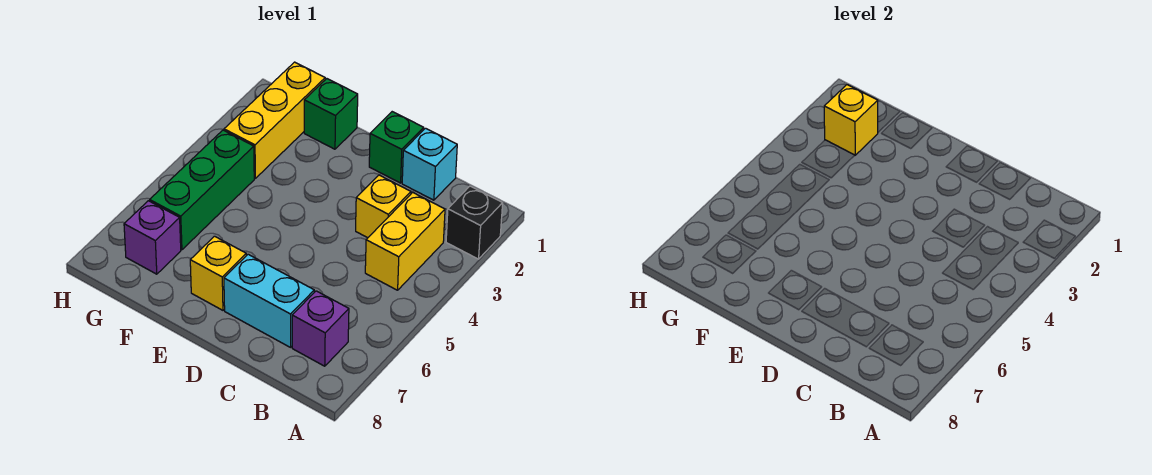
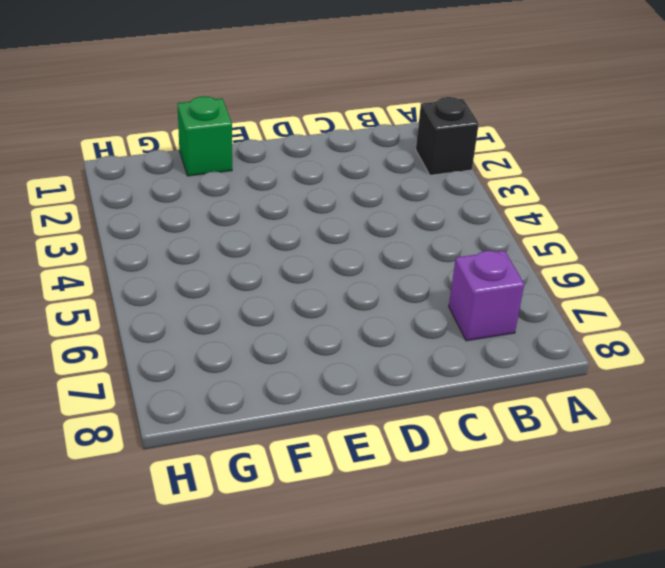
none -> yellow brick B3:B4 level 1
none -> cyan brick C1 level 1
none -> yellow brick C3 level 1

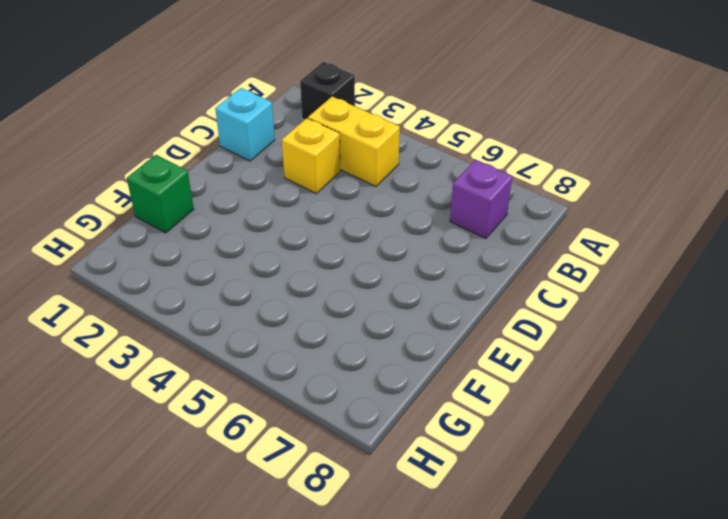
none -> cyan brick C7:D7 level 1
none -> green brick D1 level 1
none -> yellow brick E7 level 1

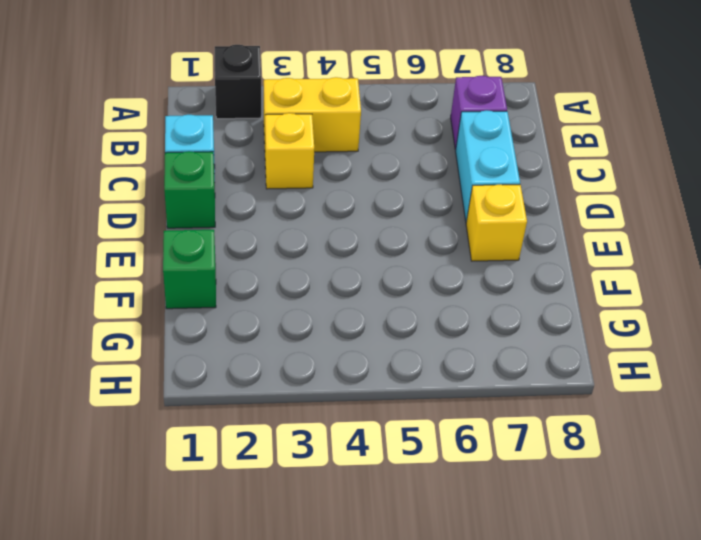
none -> yellow brick G1:G3 level 1
none -> green brick G4:G6 level 1
none -> purple brick G7 level 1

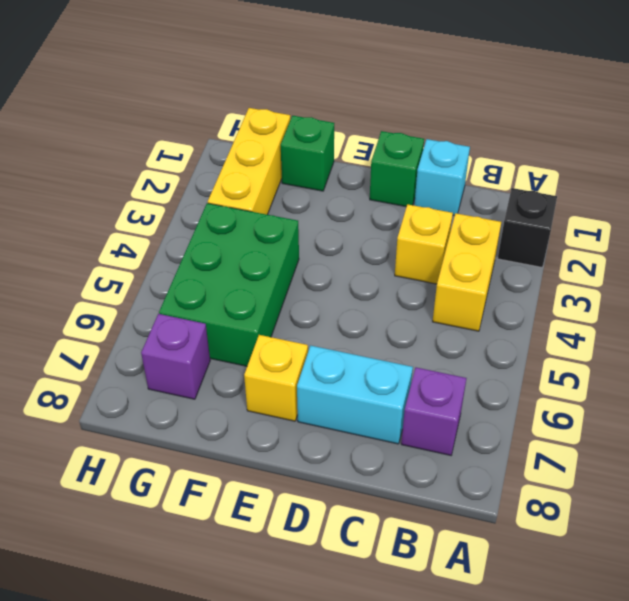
green brick F4:G6 level 1 -> green brick G4:G6 level 1
none -> yellow brick G2 level 2

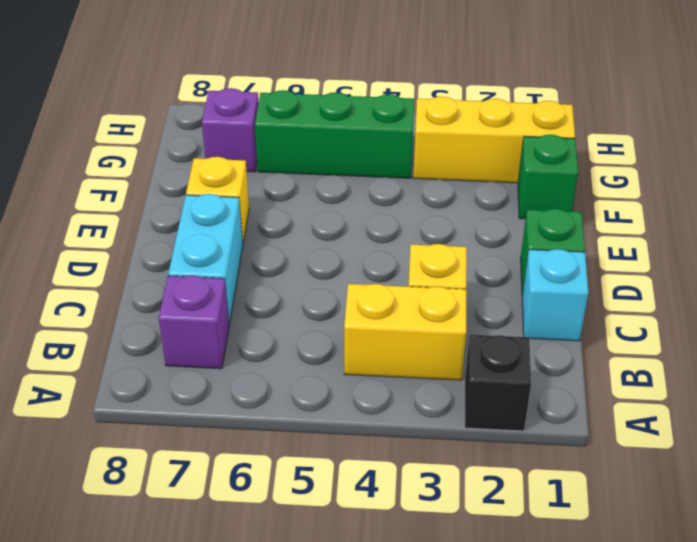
none -> yellow brick G2 level 2

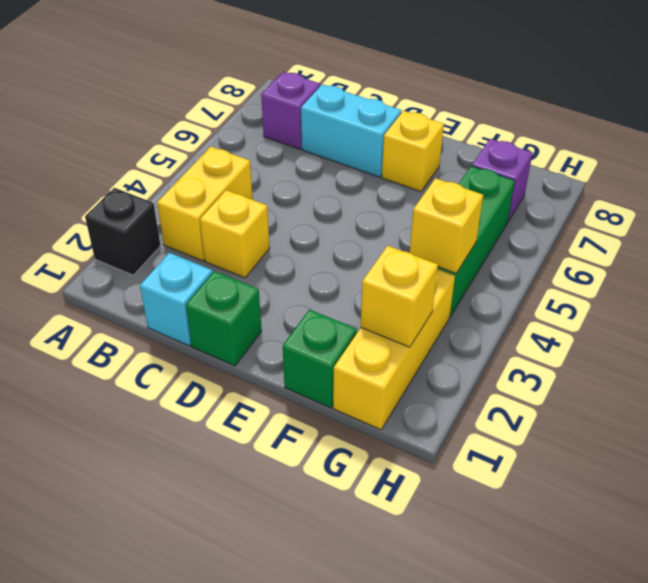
yellow brick G4 level 2 -> none

